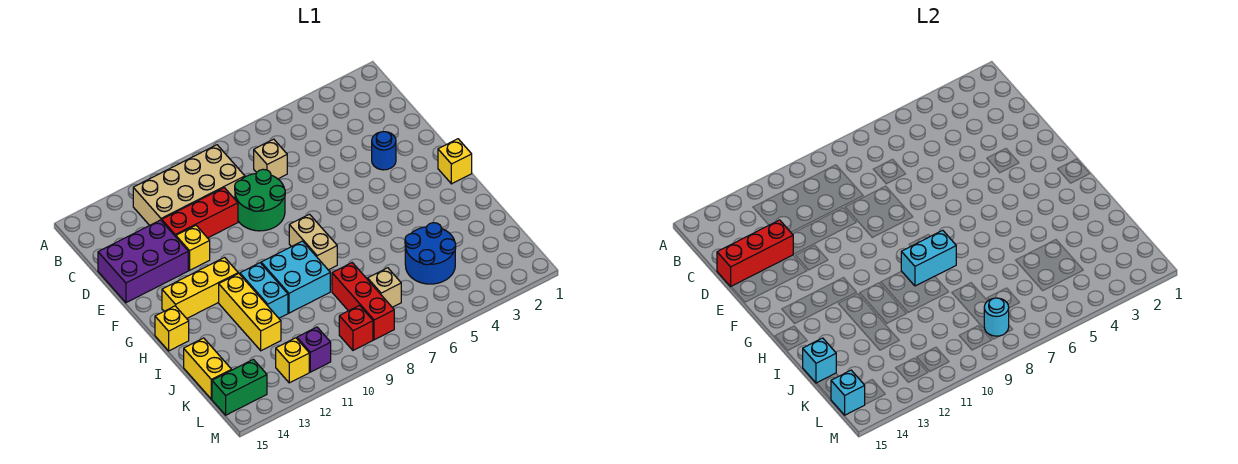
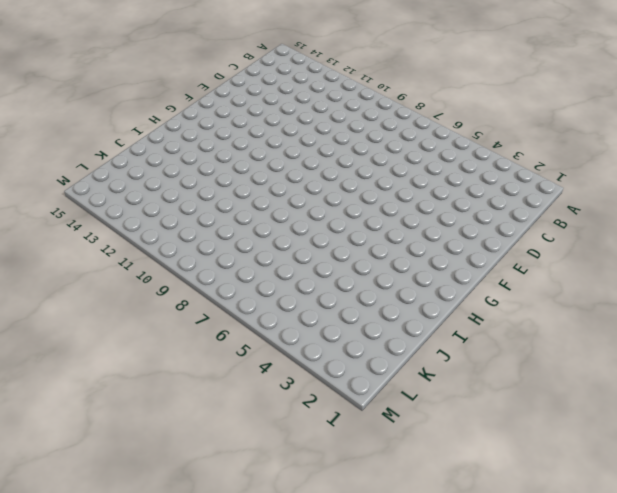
none -> tan brick B9:C12 level 1
none -> tan brick C7 level 1
none -> green round brick D8:E9 level 1

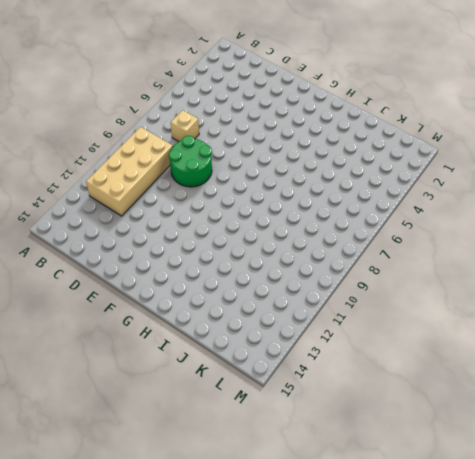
none -> red brick D10:D12 level 1
none -> purple brick D13:E15 level 1
none -> blue round brick E3 level 1

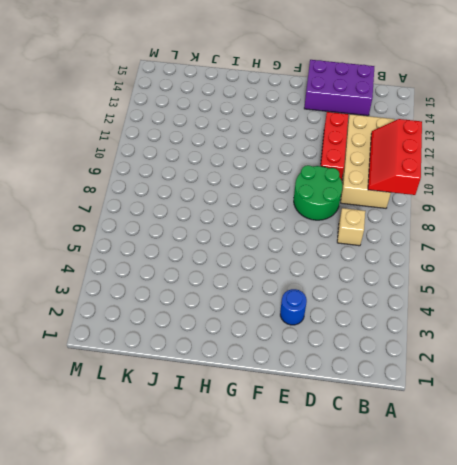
red slope A9:B11 level 2 top A -> none
purple brick C14:E15 level 1 -> purple brick D13:E15 level 1
none -> yellow brick E12 level 1
none -> yellow brick G1 level 1
none -> tan brick G8:H8 level 1

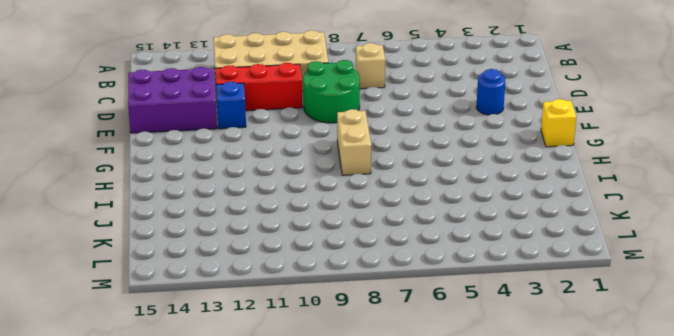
blue brick E12 level 1 -> yellow brick E12 level 1
none -> yellow brick G12:G14 level 1
none -> cyan brick H9:I10 level 1
none -> cyan brick H11:I11 level 1

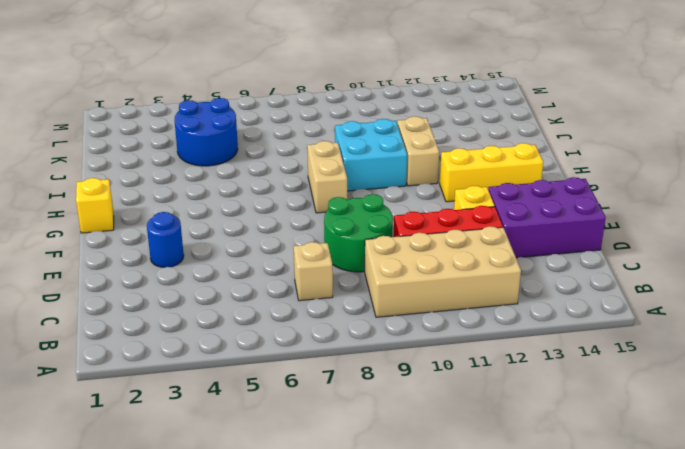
tan brick H11:I11 level 1 -> cyan brick H11:I11 level 1
none -> yellow brick H12:J12 level 1
none -> yellow brick H15 level 1
none -> red brick J8:L8 level 1

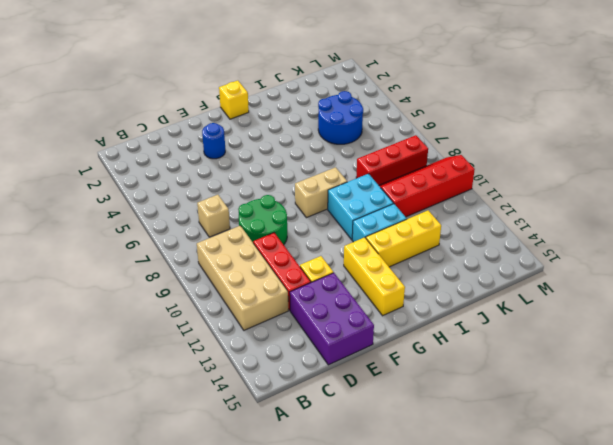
red slope J9:M10 level 1 top 10 -> red brick L9 level 1
none -> yellow brick H15 level 1
none -> yellow brick J15:K15 level 1
none -> tan brick K7 level 1

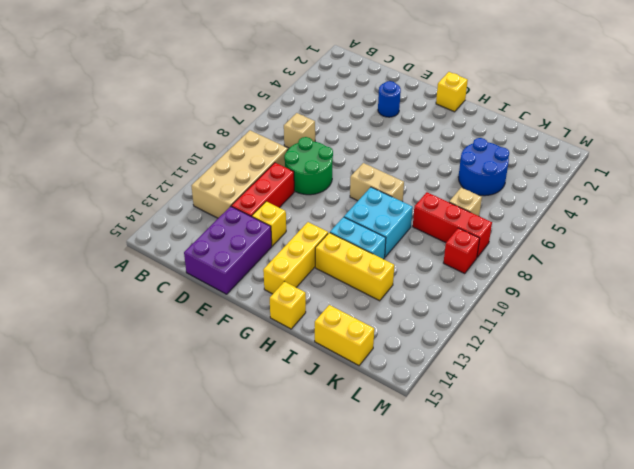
none -> purple brick L11 level 1
none -> yellow brick L12 level 1
none -> green brick L14:L15 level 1

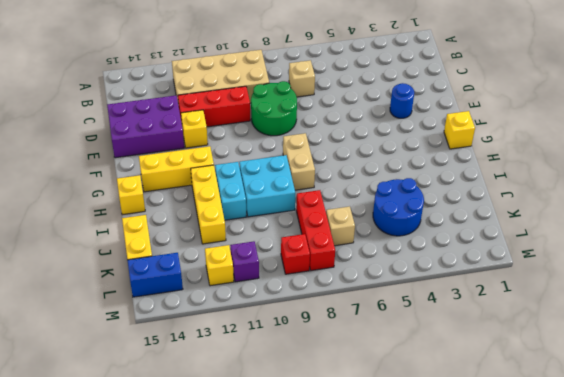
blue brick L14:L15 level 1 -> green brick L14:L15 level 1
none -> red brick D13:D15 level 2
none -> cyan brick H8:H9 level 2
none -> cyan brick J15 level 2

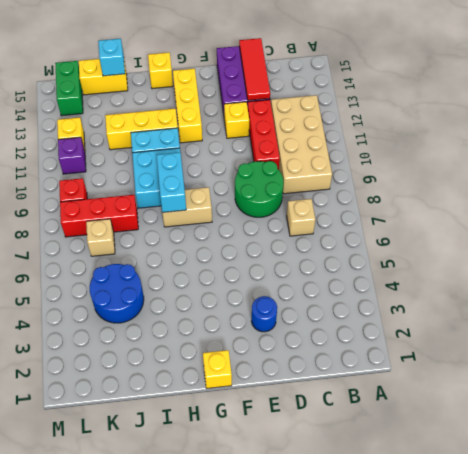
red tile D13:D15 level 2 -> red brick D13:D15 level 2
none -> cyan round brick L8 level 2
none -> cyan brick L15 level 2

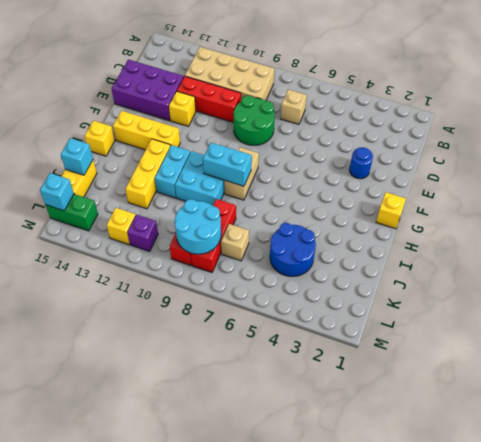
cyan round brick K8:L9 level 2 -> cyan round brick L8 level 2
none -> red brick D13:D15 level 2

